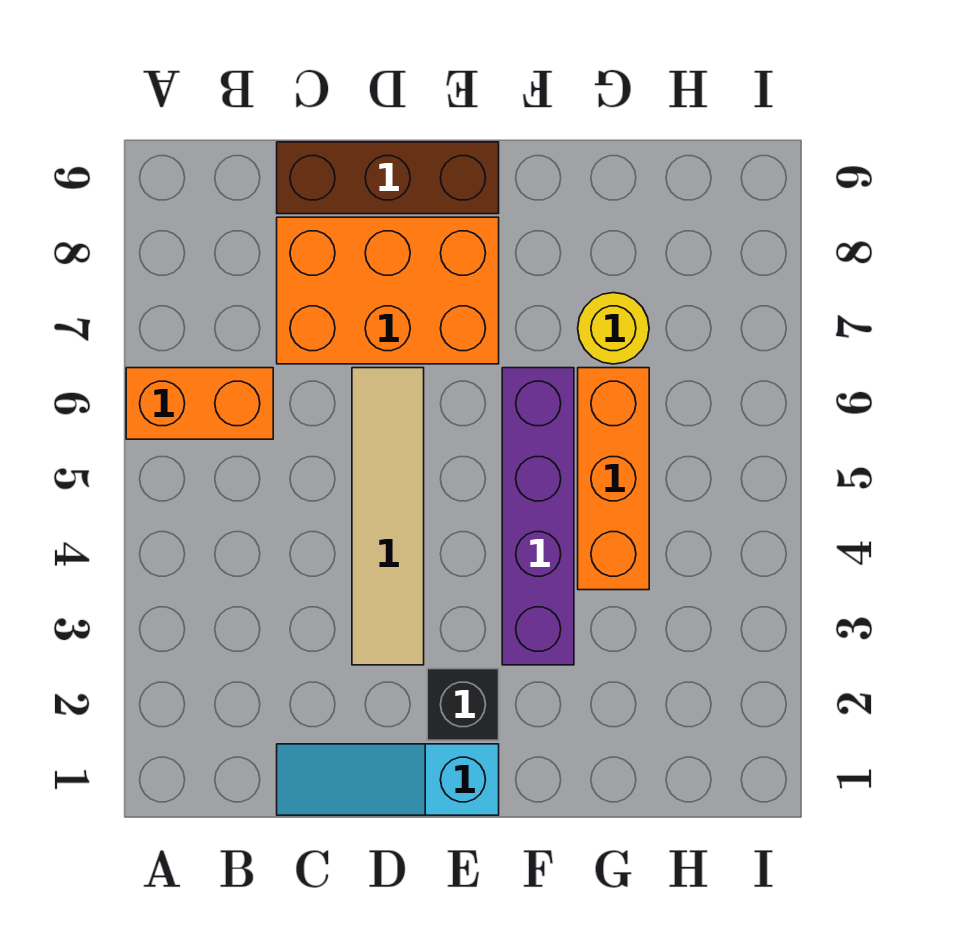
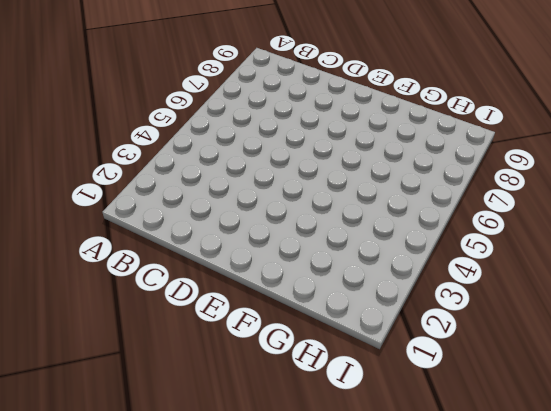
none -> orange brick A6:B6 level 1
none -> cyan slope C1:E1 level 1 top E

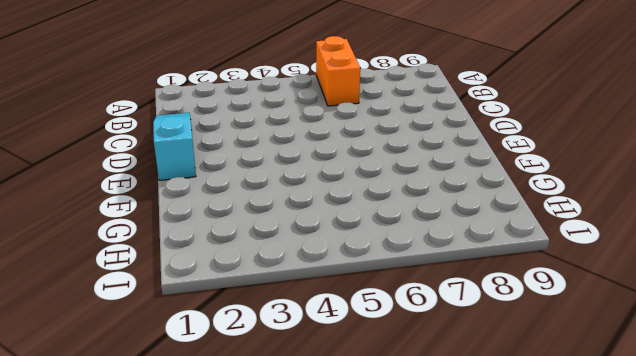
none -> orange brick C7:E8 level 1
none -> brown brick C9:E9 level 1

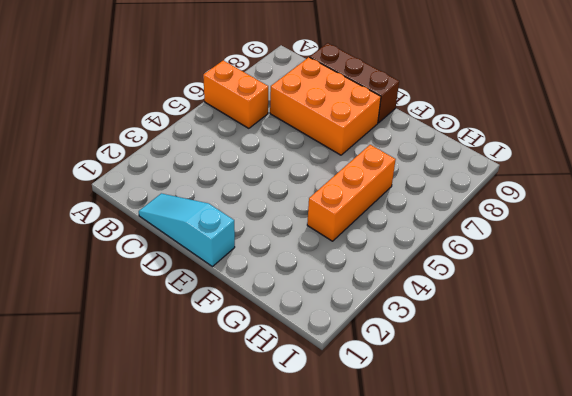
none -> tan tile D3:D6 level 1
none -> black brick E2 level 1

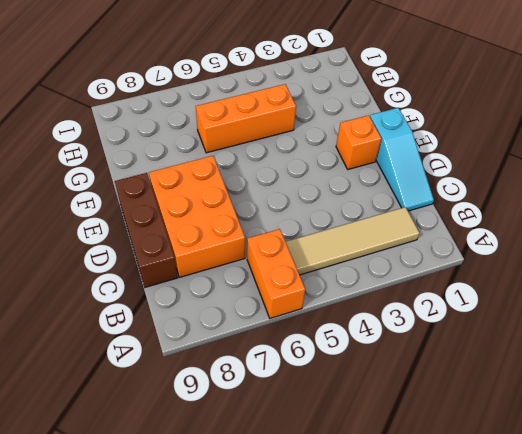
tan tile B2:B5 level 1 -> tan tile D3:D6 level 1
orange brick E2 level 1 -> black brick E2 level 1
none -> purple brick F3:F6 level 1
none -> yellow round brick G7 level 1

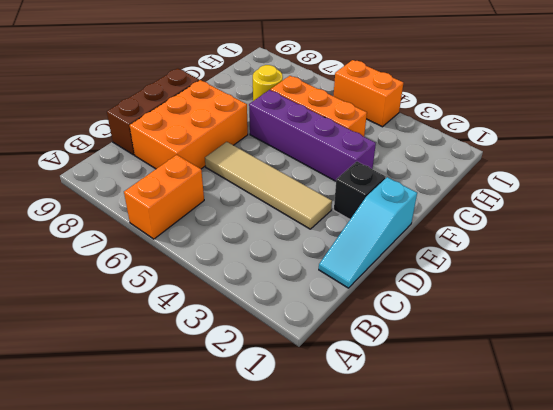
orange brick I4:I5 level 1 -> none

